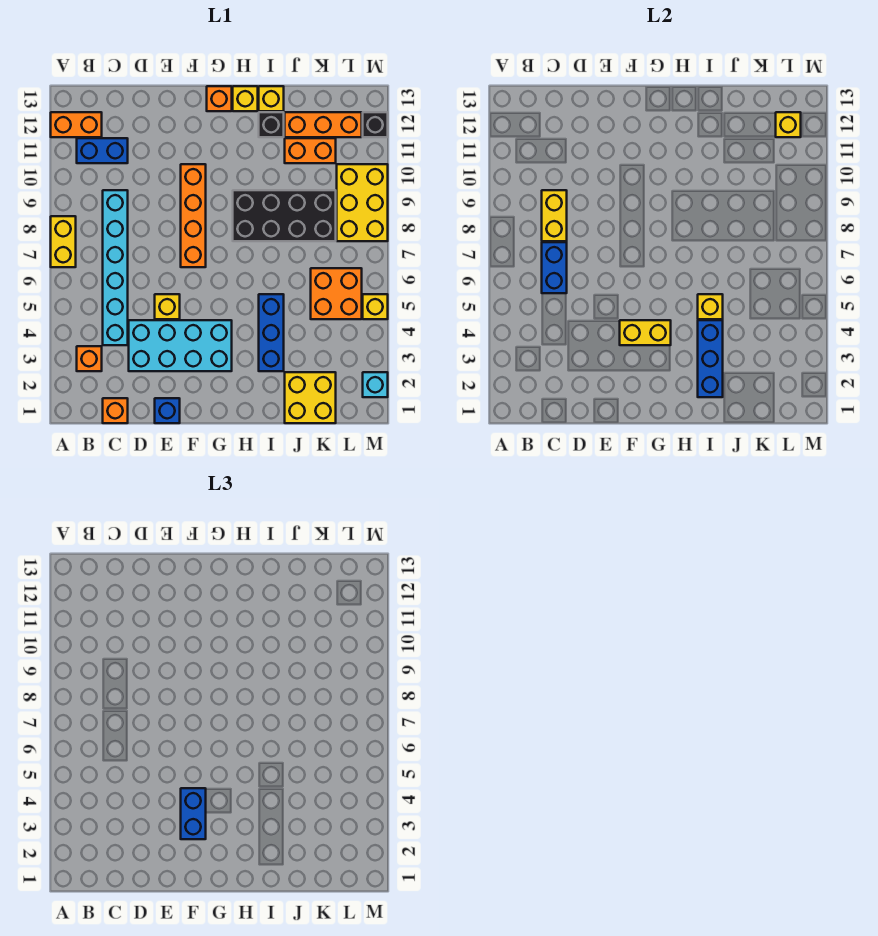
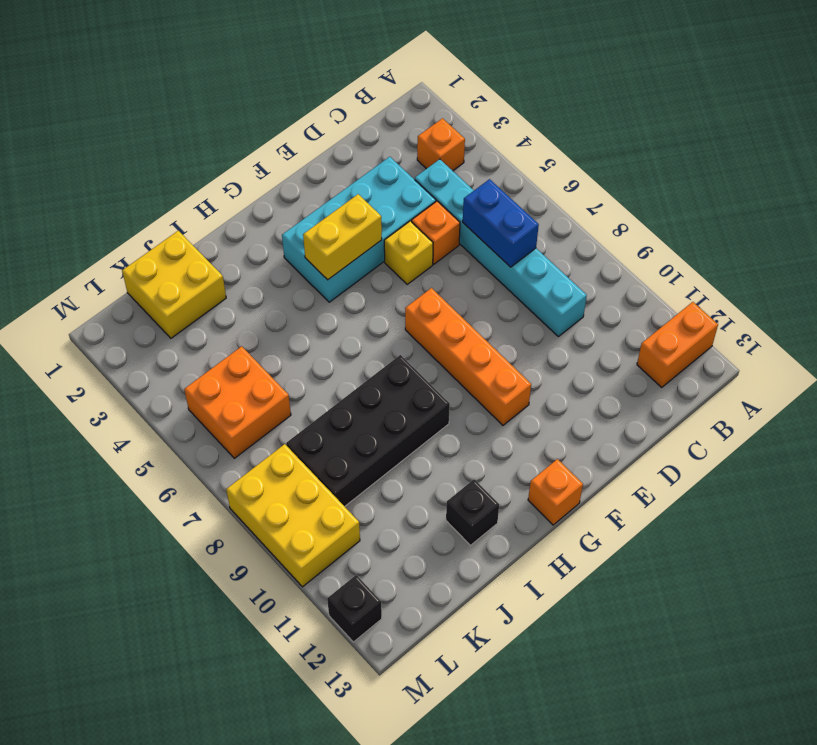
orange brick D5 level 1 -> orange brick C1 level 1
none -> yellow brick A7:A8 level 1
none -> blue brick B11:C11 level 1
none -> blue brick E1 level 1
none -> yellow brick H13 level 1

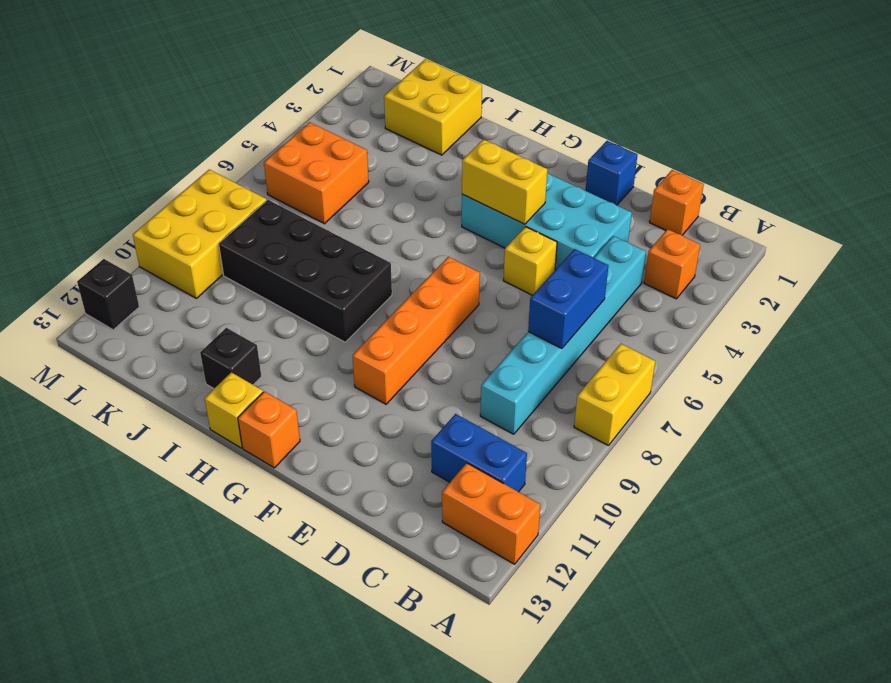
none -> blue brick I3:I5 level 1
none -> yellow brick I13 level 1
none -> orange brick J11:K11 level 1
none -> orange brick J12:L12 level 1

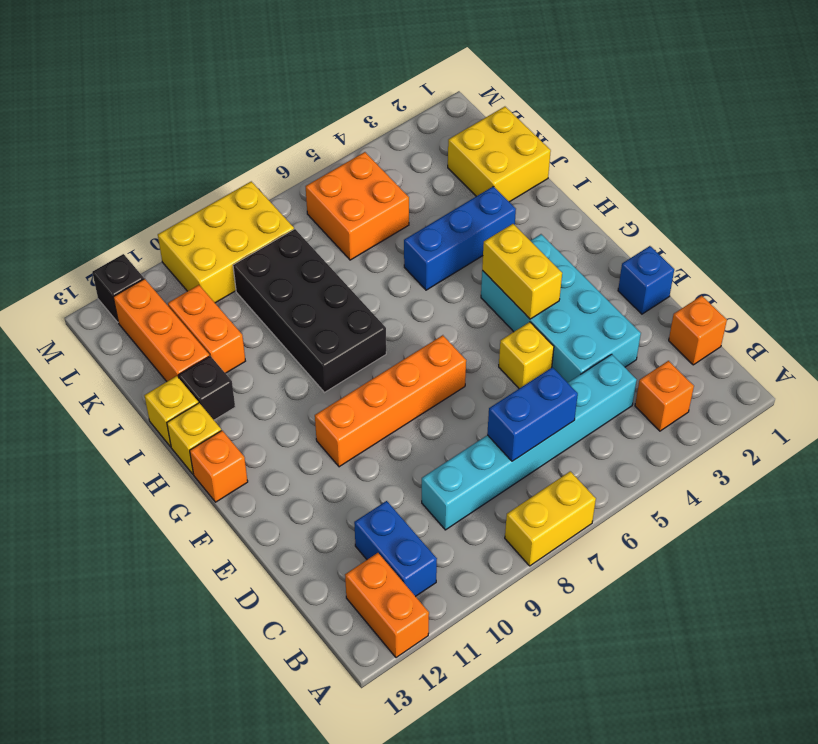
none -> cyan brick M2 level 1
none -> yellow brick M5 level 1
none -> yellow brick C8:C9 level 2
none -> blue brick I2:I4 level 2

